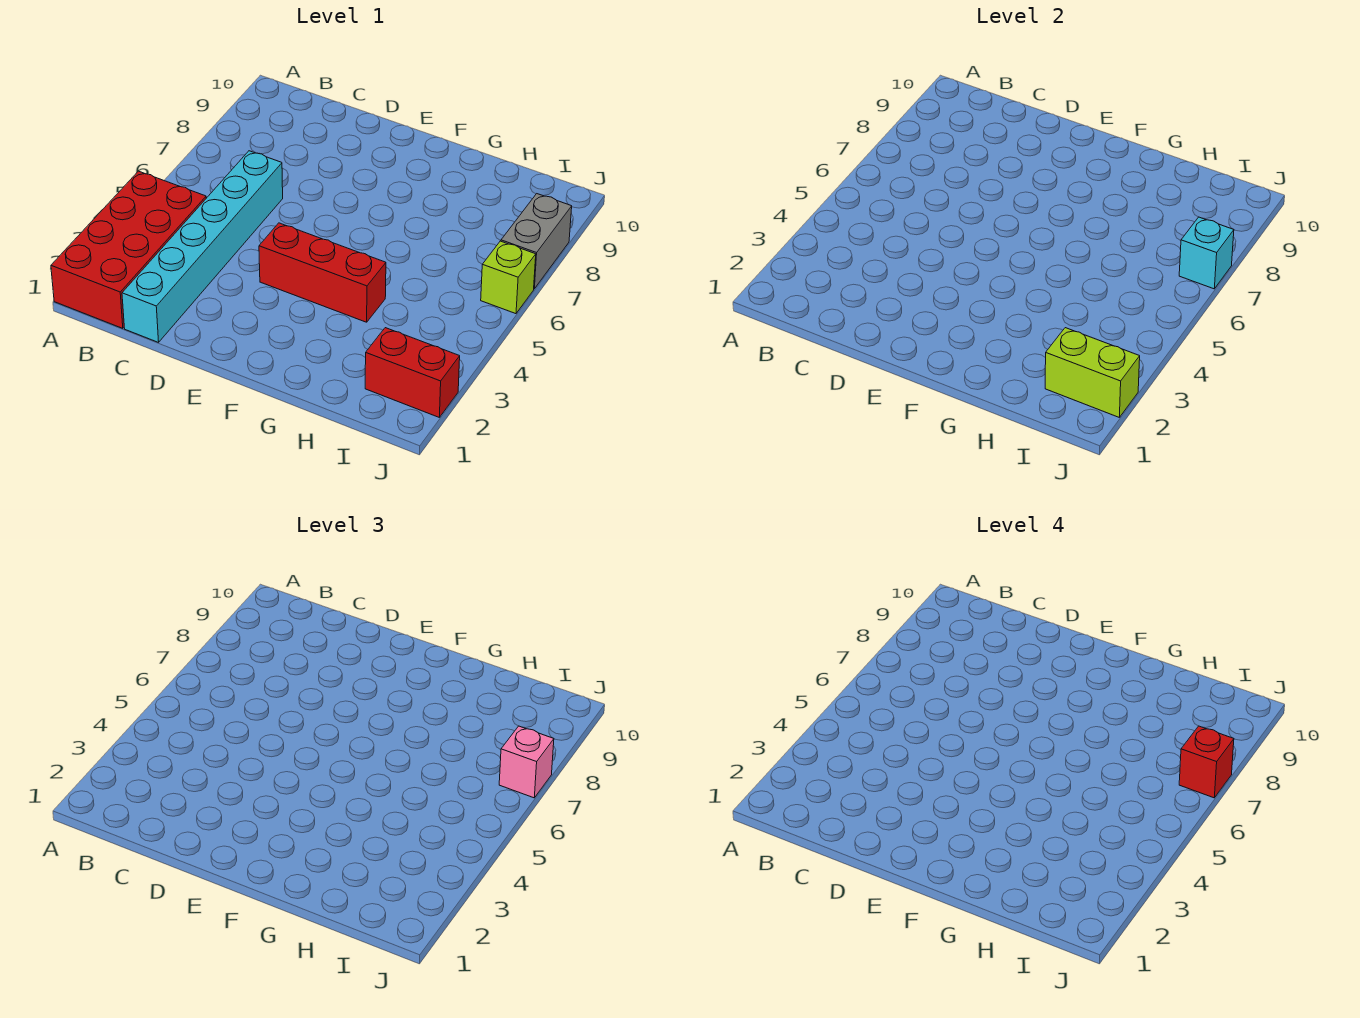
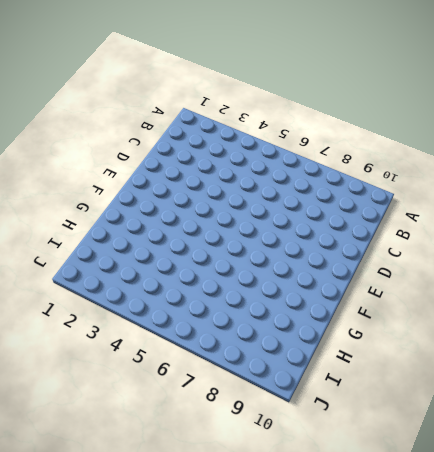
none -> red brick A1:B4 level 1
none -> cyan brick C1:C6 level 1

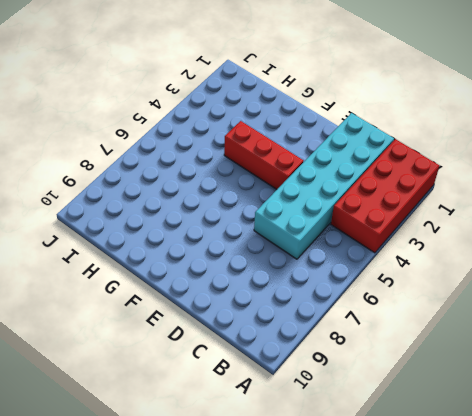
cyan brick C1:D6 level 1 -> cyan brick C1:C6 level 1
none -> red brick I2:J2 level 1
none -> lime brick J6 level 1

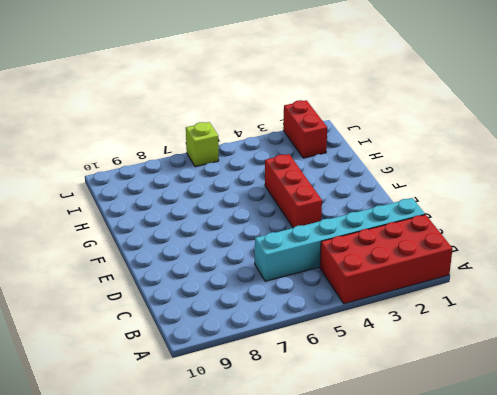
none -> grey brick J7:J8 level 1
none -> lime brick I2:J2 level 2

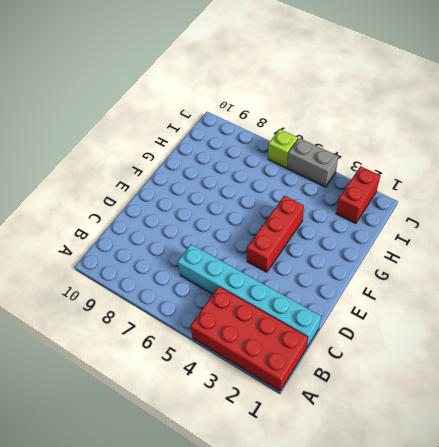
grey brick J4:J5 level 1 -> grey brick J7:J8 level 1
none -> lime brick I2:J2 level 2
none -> cyan brick J7 level 2

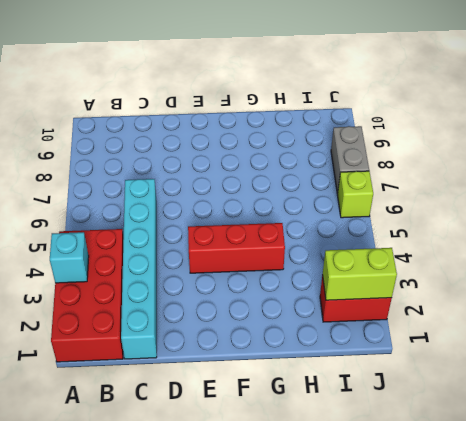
cyan brick A3 level 2 -> cyan brick J7 level 2
none -> pink brick J7 level 3
none -> red brick J7 level 4

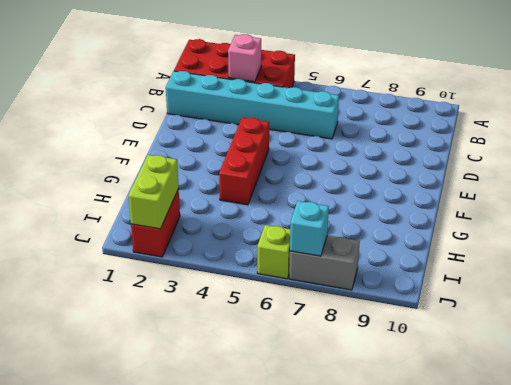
pink brick B3 level 2 -> pink brick J7 level 3
none -> red brick J7 level 4

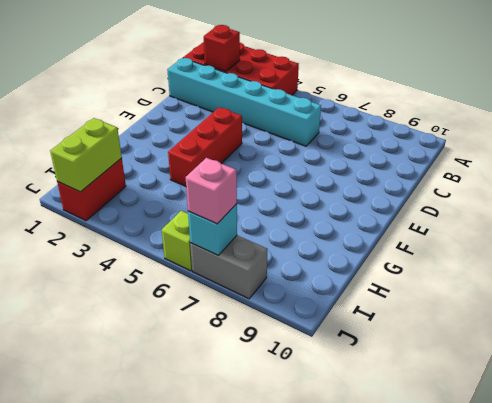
red brick B2 level 2 -> red brick J7 level 4

